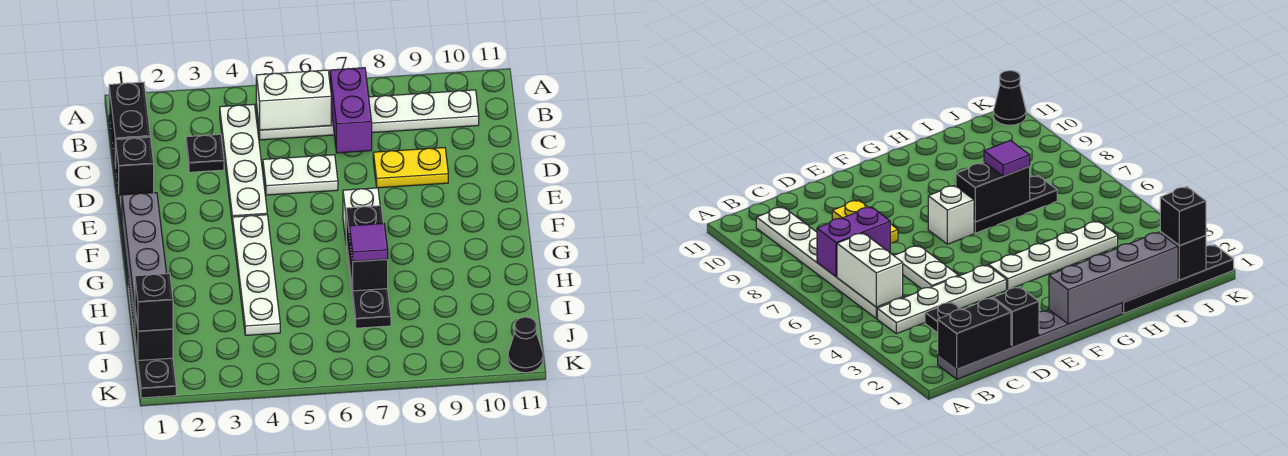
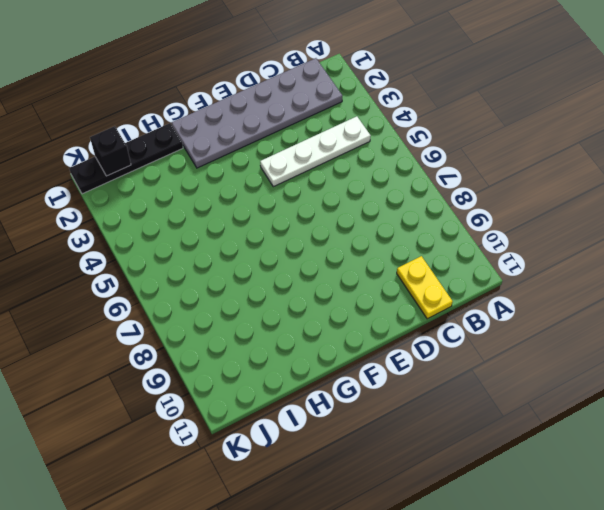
grey plate B1:G2 level 1 -> grey plate B1:G1 level 1
yellow plate C10:C11 level 1 -> yellow plate D8:D9 level 1
none -> white plate B5:B10 level 1
none -> black plate C3 level 1
none -> white plate D5:D6 level 1

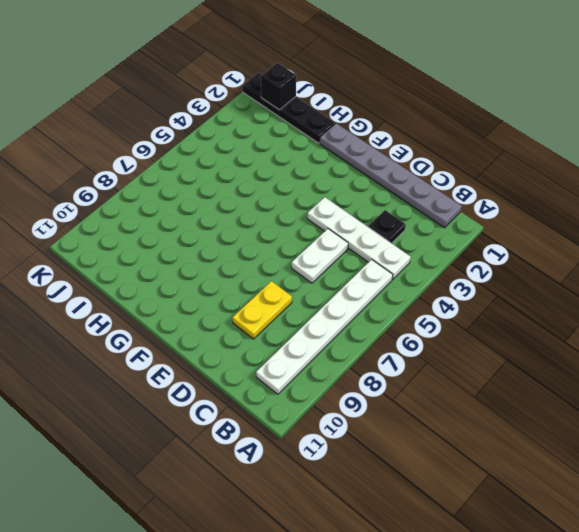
none -> white plate F4:I4 level 1
none -> white brick F7 level 1
none -> black plate G7:I7 level 1

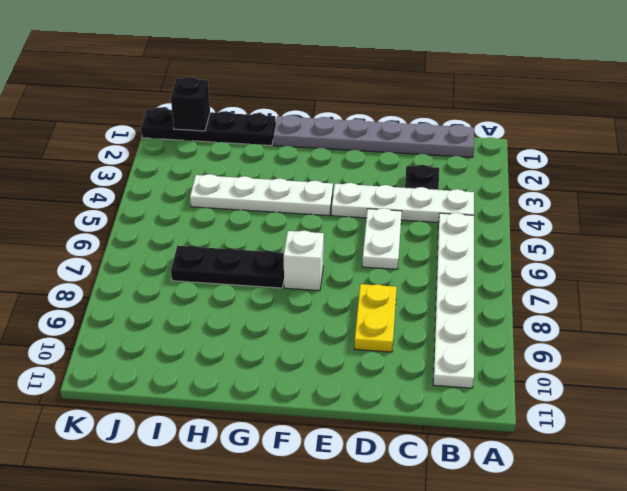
none -> black cone K11 level 1
none -> black brick B1:C1 level 2
none -> white brick B5:B6 level 2

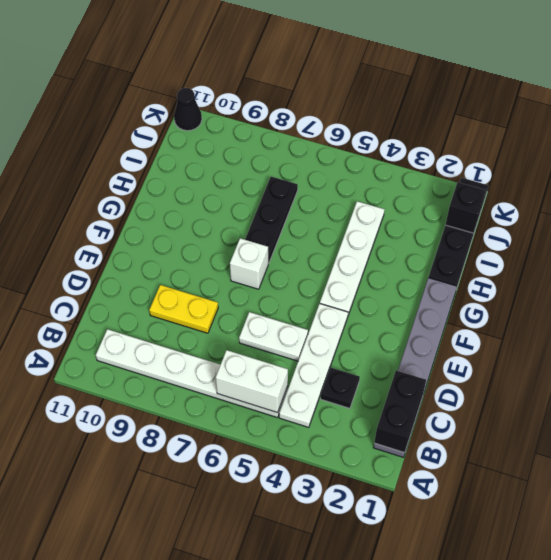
none -> purple brick B7:C7 level 2
none -> black brick D1 level 2
none -> grey brick F1:I1 level 2

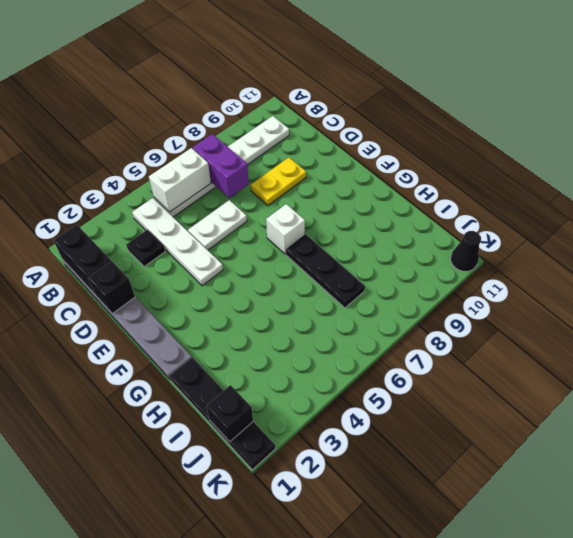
none -> white plate F4:I4 level 1
none -> grey brick F1:I1 level 2
none -> black brick G7:H7 level 2

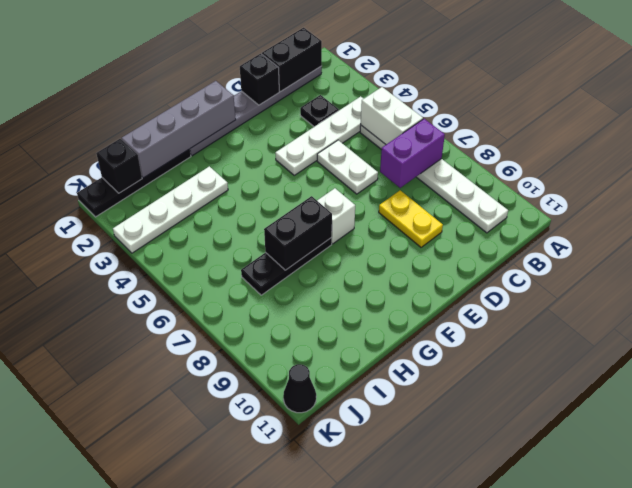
white plate H3:K3 level 1 -> white plate F4:I4 level 1
none -> purple tile H7 level 3
none -> black brick J1 level 3

